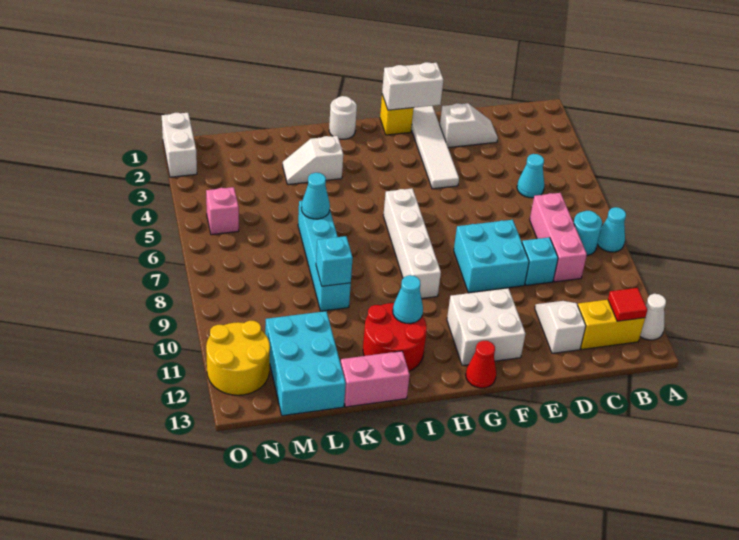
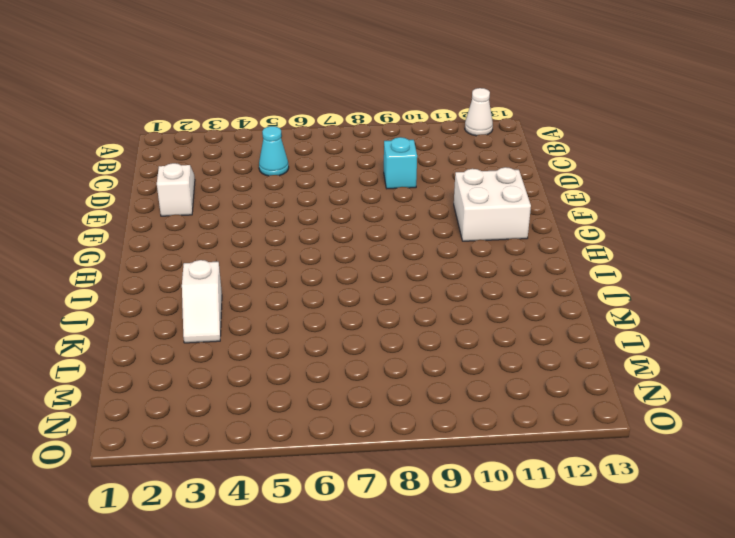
none -> cyan cone A8 level 1
none -> cyan round brick B8 level 1
none -> yellow brick B12:C12 level 1

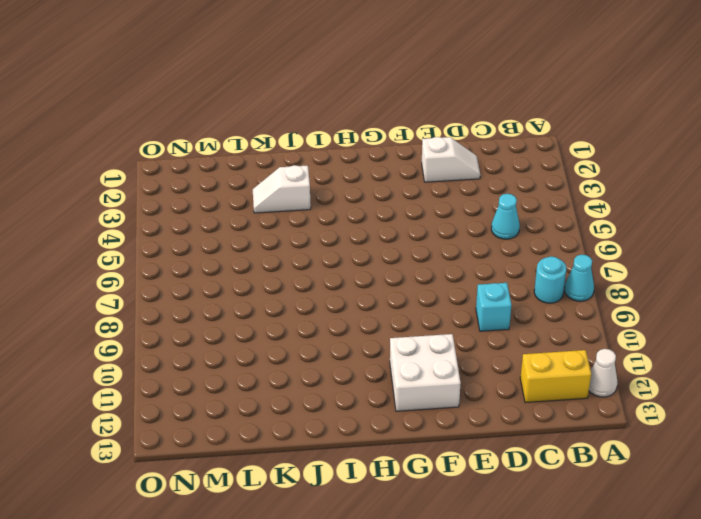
none -> pink brick C7:C9 level 1
none -> white slope D11:D12 level 1 top 12
none -> cyan brick E8:F9 level 1

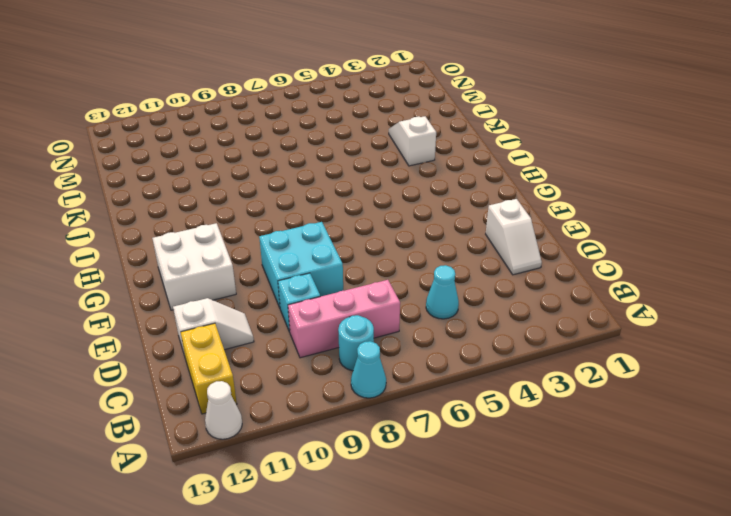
none -> white tile F1:F4 level 1
none -> yellow brick G1 level 1
none -> red cone G13 level 1

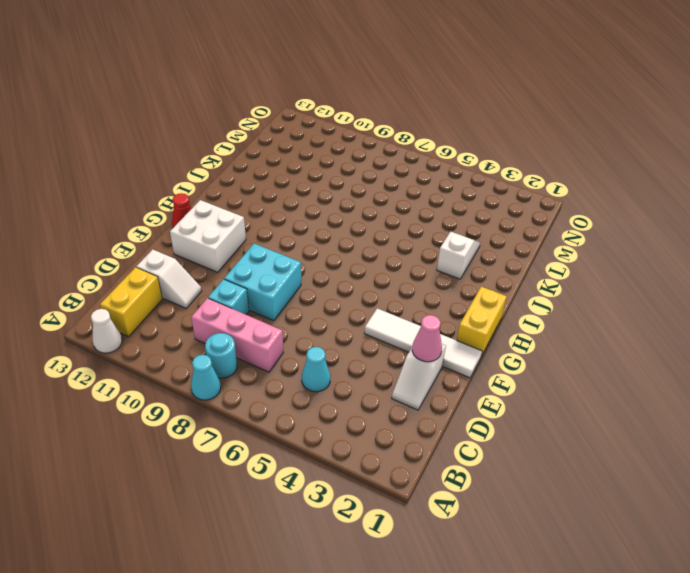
pink cone E2 level 2 -> none
yellow brick G1:H1 level 1 -> yellow brick G1 level 1
none -> white brick H6:H9 level 1
none -> white round brick I1 level 1
none -> red round brick I11:J12 level 1

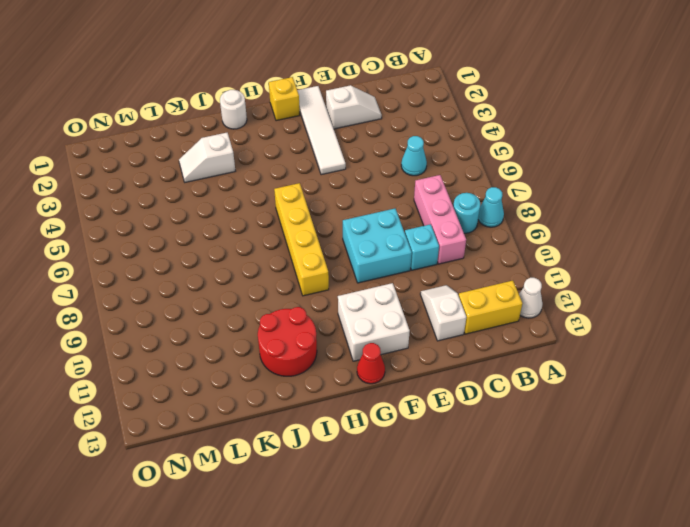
yellow brick H6:H9 level 1 -> white brick H6:H9 level 1
none -> pink brick J13:K13 level 1
none -> cyan brick K6:K9 level 1
none -> cyan brick L11:M13 level 1

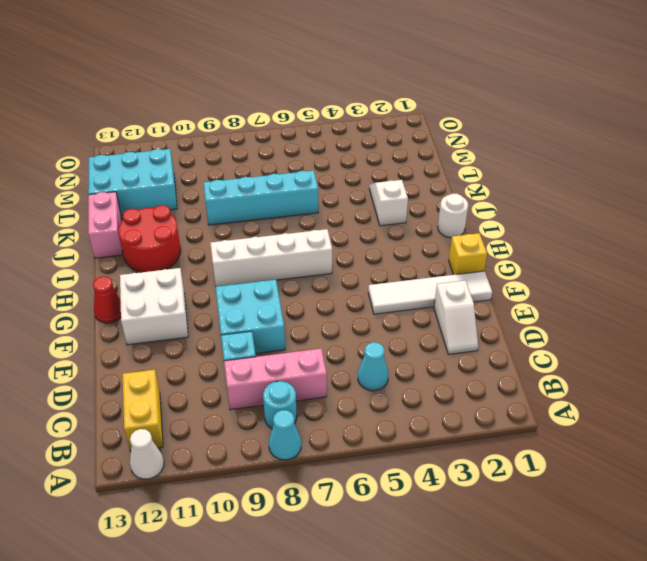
none -> white slope D11:D12 level 1 top 12
none -> pink brick N5 level 1
none -> yellow round brick N11:O12 level 1

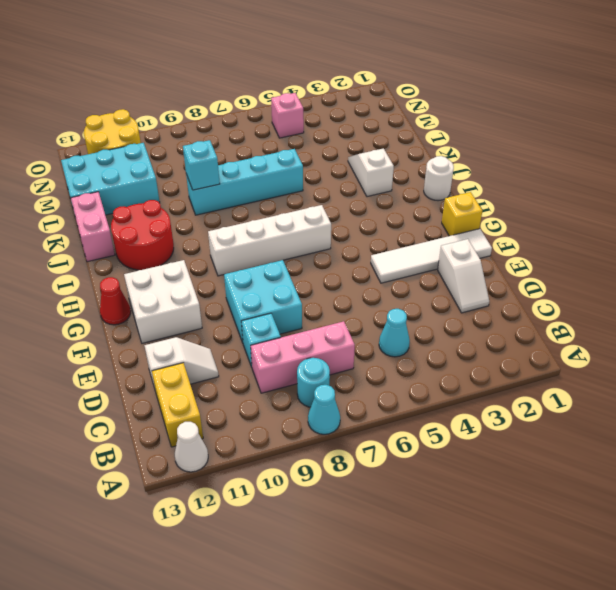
none -> white brick O1:O2 level 1
none -> red tile B12 level 2
none -> white brick F1:G1 level 2

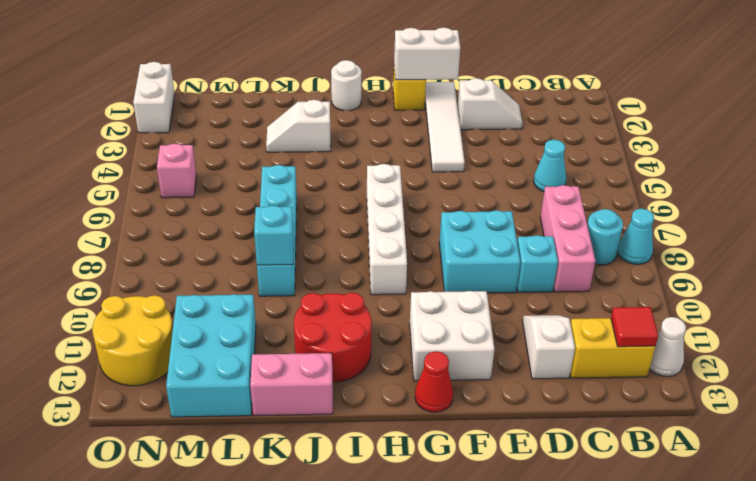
none -> cyan cone I11 level 2
none -> cyan cone K6 level 2

